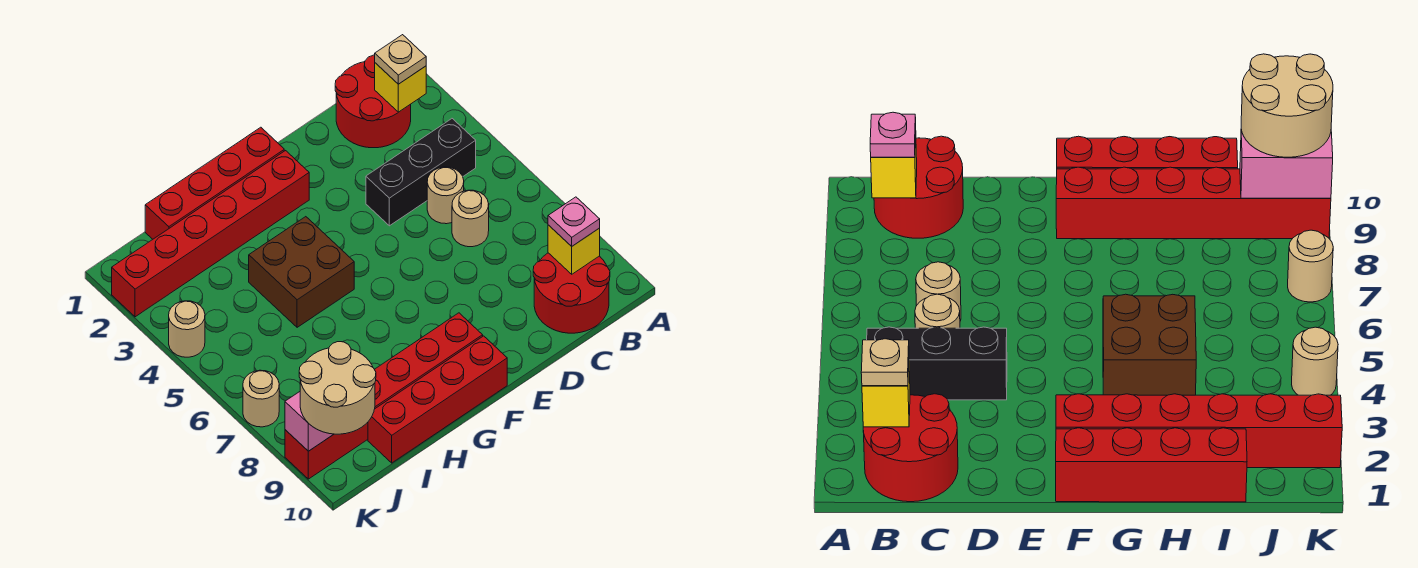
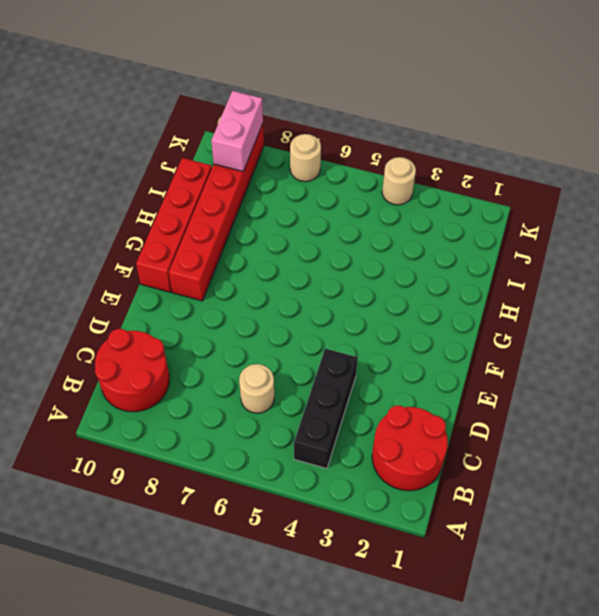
none -> tan round brick C5 level 1
none -> red brick F1:I1 level 1
none -> red brick F2:K2 level 1

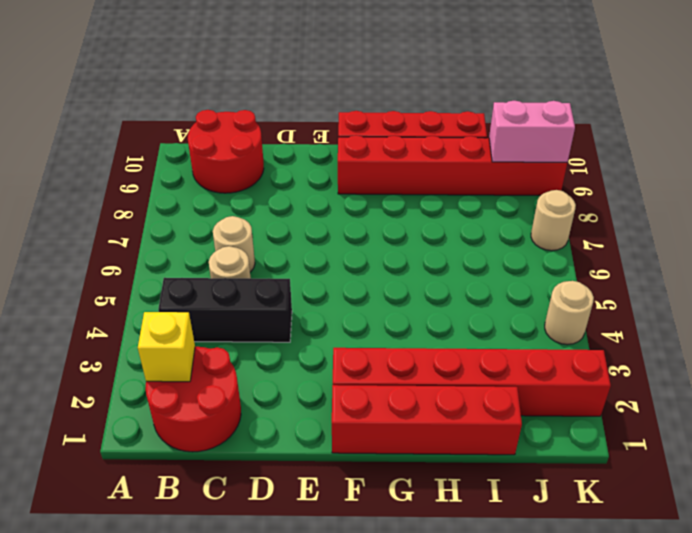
none -> brown brick G4:H5 level 1
none -> yellow brick B9 level 2
none -> tan plate B2 level 3

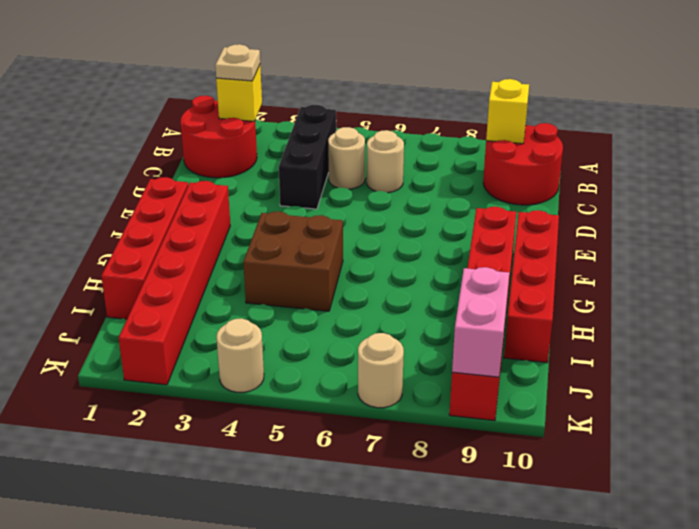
none -> pink plate B9 level 3
none -> tan round brick J9:K10 level 3

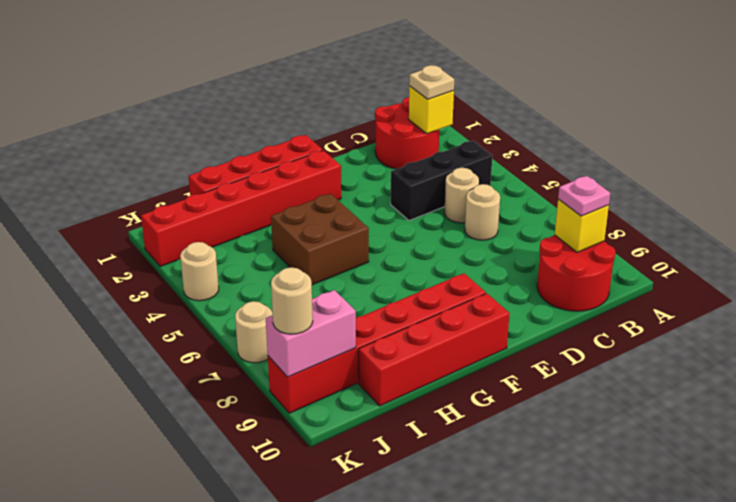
tan round brick K9 level 3 -> tan round brick J9:K10 level 3

